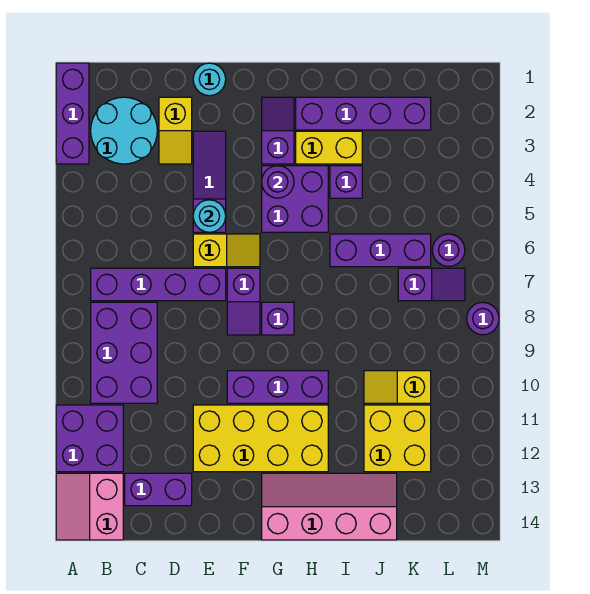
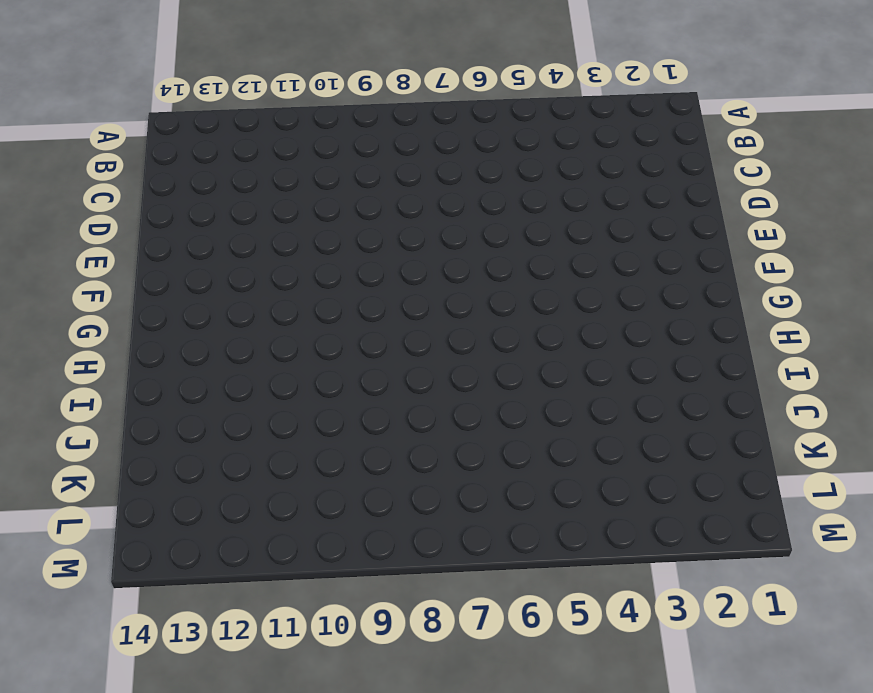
none -> purple brick A1:A3 level 1
none -> purple brick A11:B12 level 1
none -> pink slope A13:B14 level 1 top B

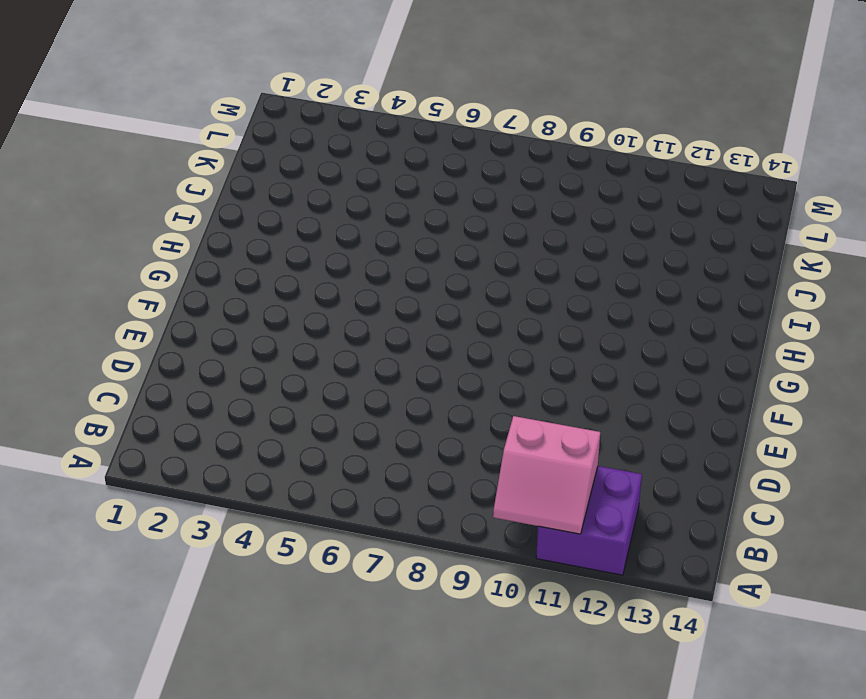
pink slope A10:B11 level 2 top B -> pink slope A13:B14 level 1 top B
none -> purple brick A1:A3 level 1
none -> cyan round brick B2:C3 level 1
none -> purple brick B7:E7 level 1

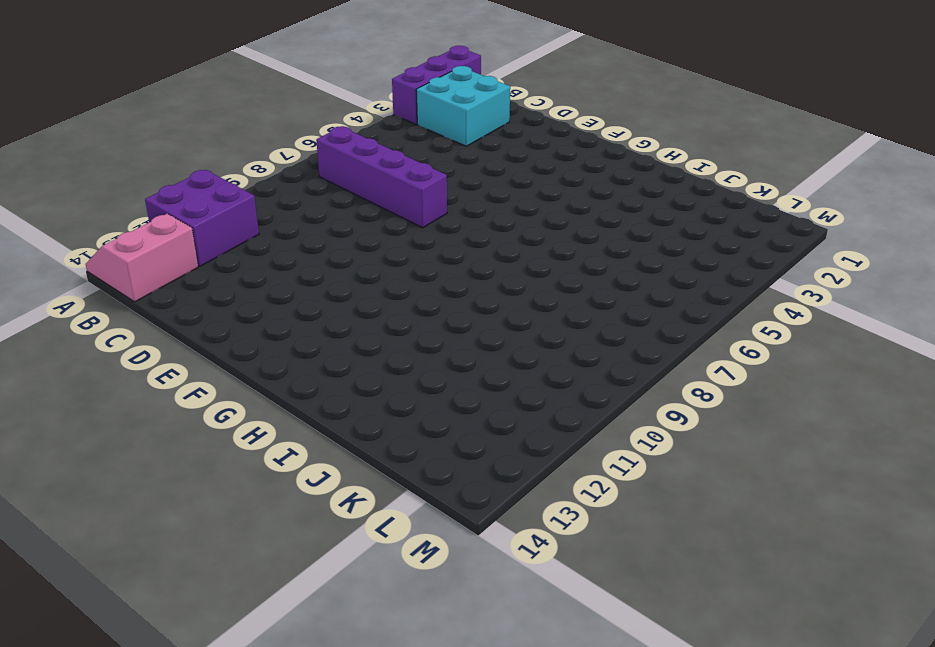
cyan brick B2:C3 level 1 -> cyan round brick B2:C3 level 1
none -> purple brick B8:C10 level 1
none -> purple brick C13:D13 level 1
none -> yellow slope D2:D3 level 1 top 2

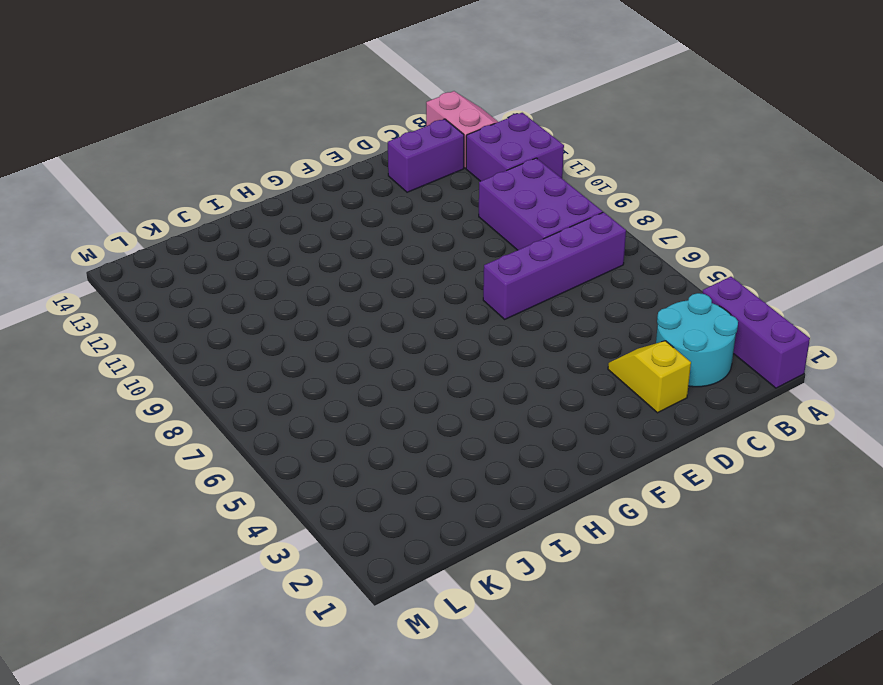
none -> cyan round brick E1 level 1
none -> purple slope E3:E5 level 1 top 5
none -> yellow slope E6:F6 level 1 top E

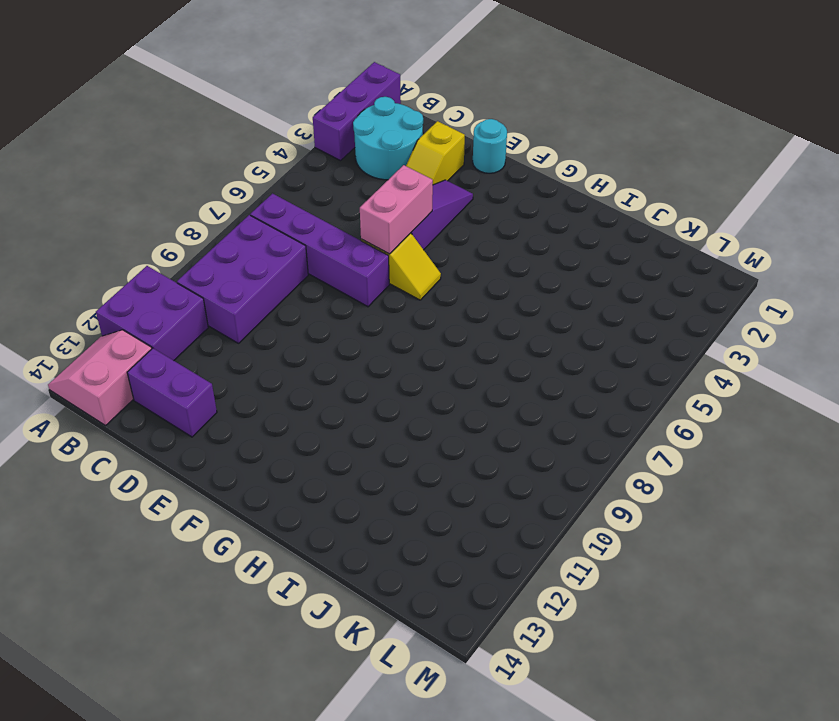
pink brick E5:E6 level 2 -> cyan round brick E5 level 2
none -> yellow brick E11:H12 level 1
none -> purple slope F7:F8 level 1 top 7
none -> purple brick F10:H10 level 1

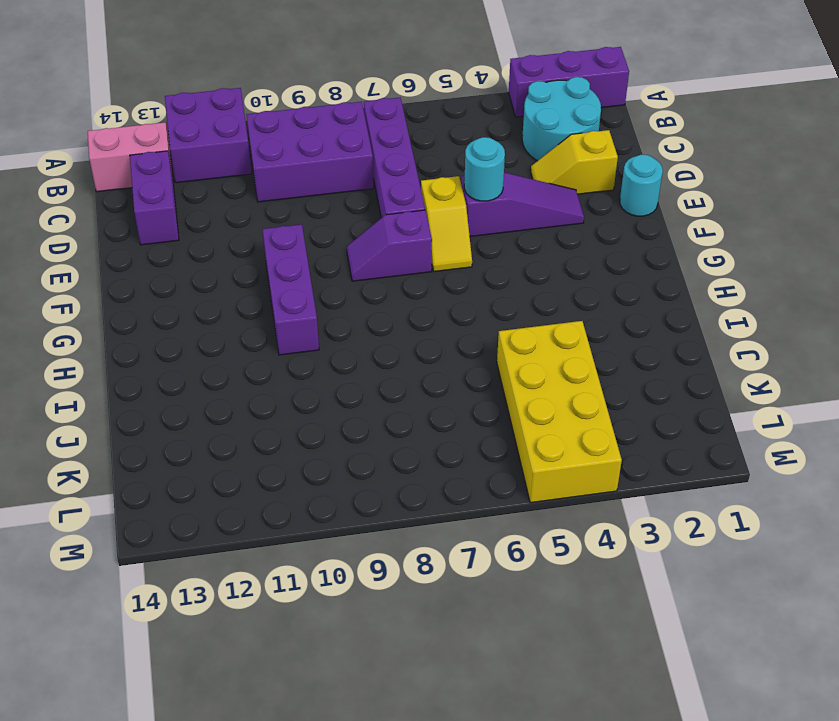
yellow brick J4:M5 level 1 -> yellow brick E11:H12 level 1
none -> purple slope G2:G3 level 1 top 3
none -> purple brick G4:H5 level 1
none -> purple brick G8 level 1

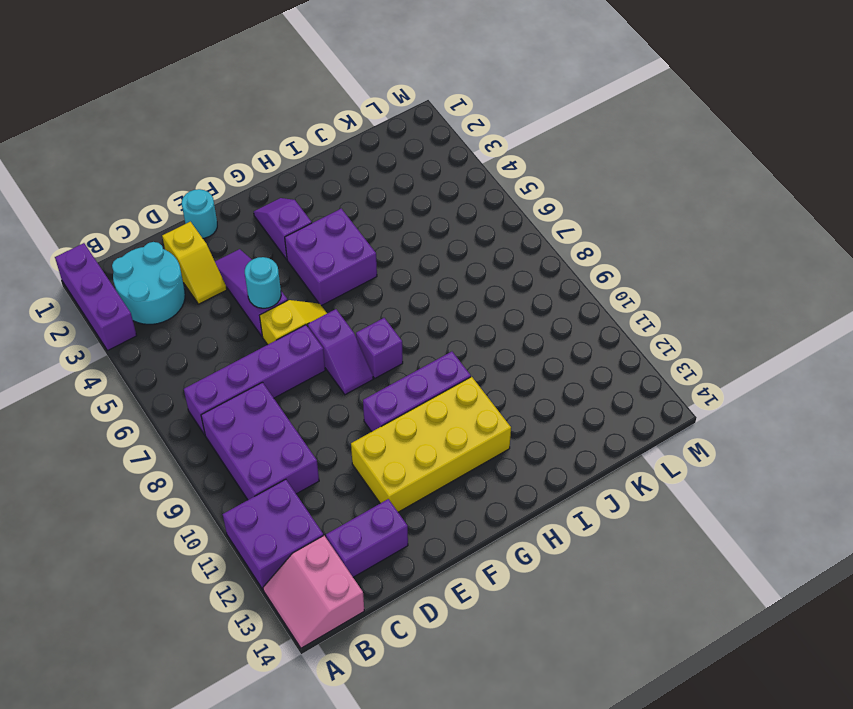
none -> pink slope G13:J14 level 1 top 14
none -> purple brick H2:K2 level 1
none -> yellow brick H3:I3 level 1

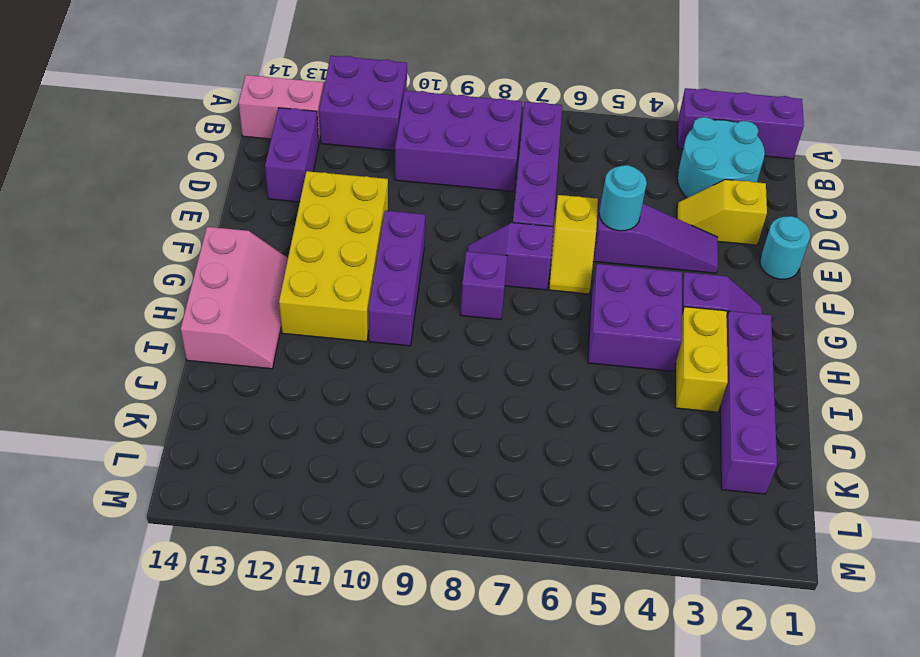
pink slope G13:I14 level 1 top 14 -> pink slope G13:J14 level 1 top 14
none -> purple brick I4 level 1
none -> purple brick I6:K6 level 1
none -> yellow slope J10:K10 level 1 top K

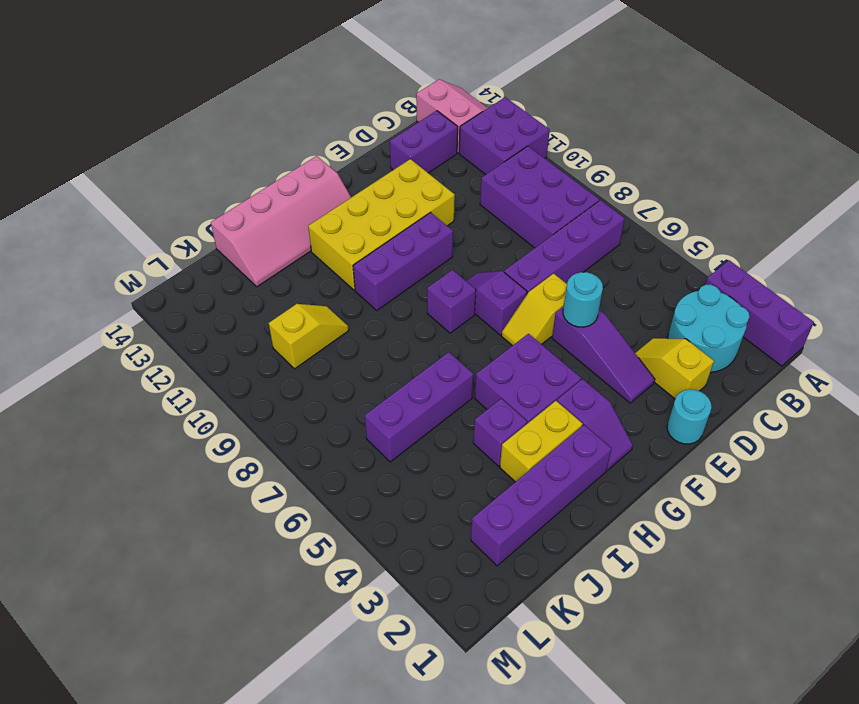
none -> yellow brick J11:K12 level 1
none -> purple slope K7:L7 level 1 top K
none -> purple round brick L6 level 1

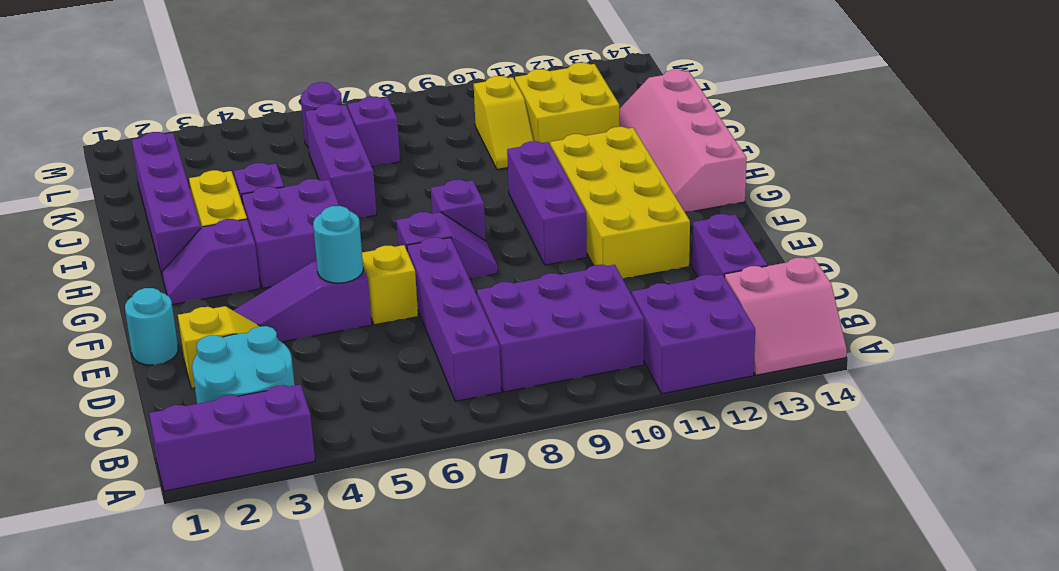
none -> purple round brick M8 level 1
none -> purple round brick G4 level 2

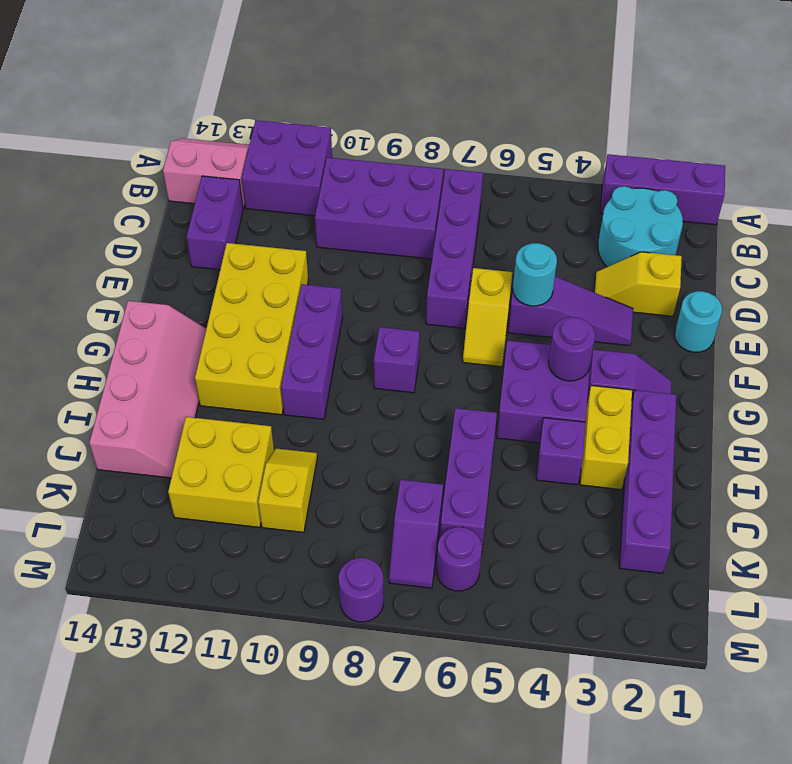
none -> purple slope F7:F8 level 1 top 7

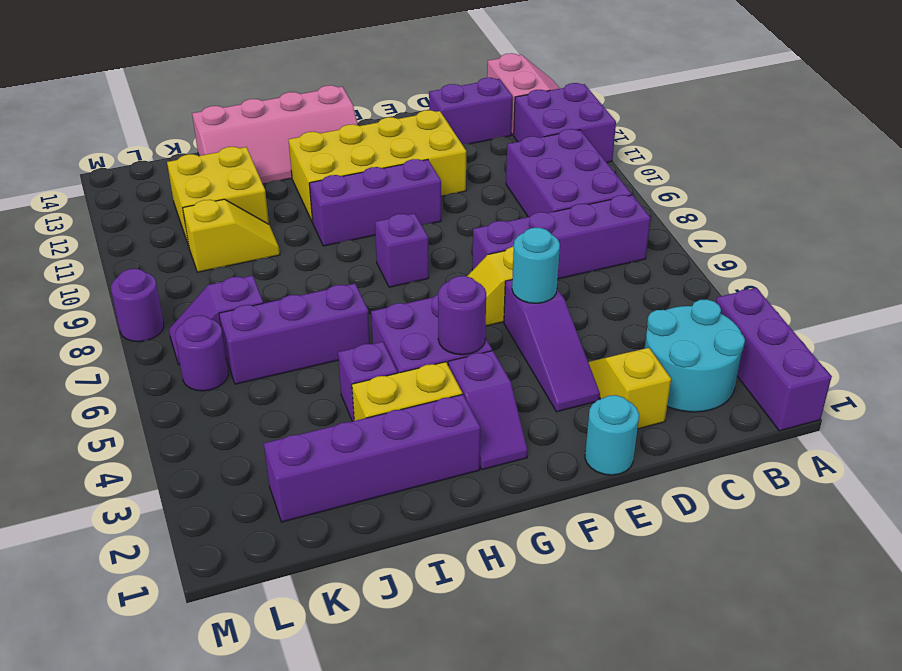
none -> purple slope F7:F8 level 1 top 7

